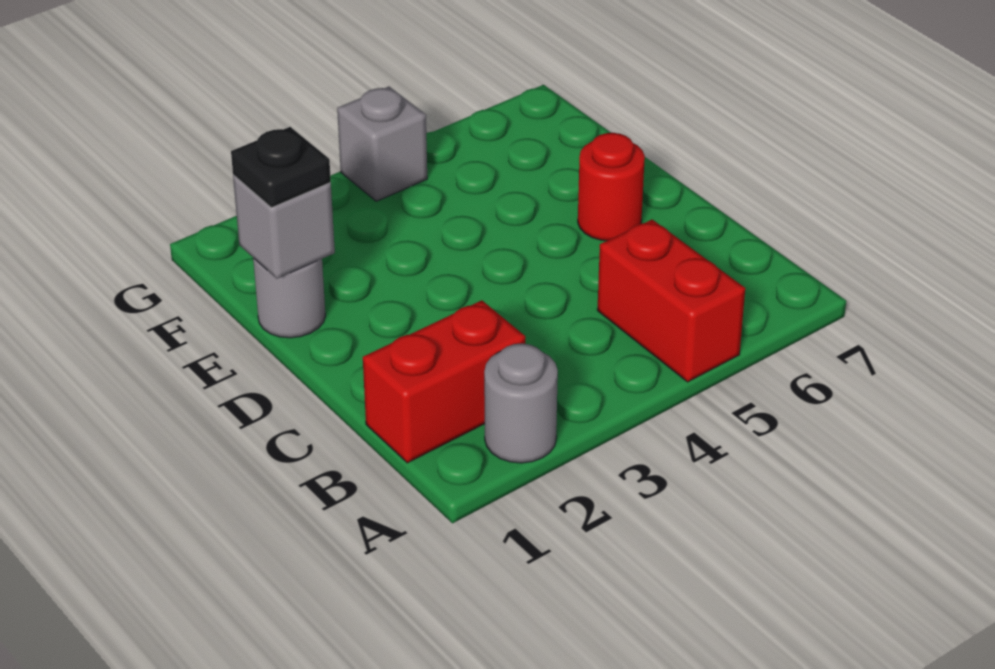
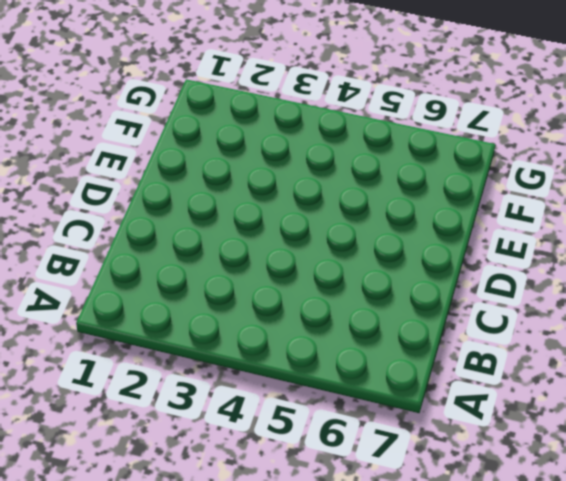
none -> grey round brick A2 level 1
none -> red brick A5:B5 level 1

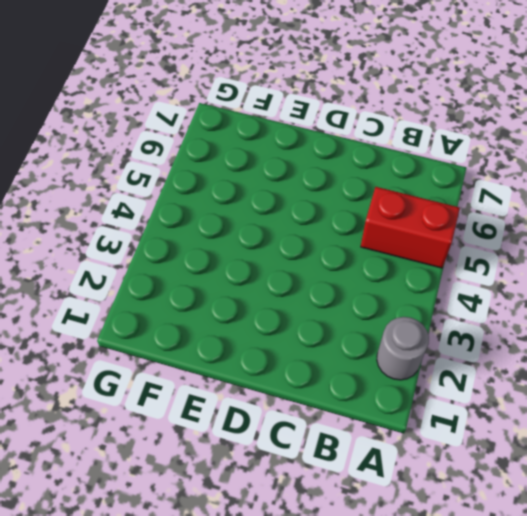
none -> red brick B1:B2 level 1
none -> red round brick D6 level 1

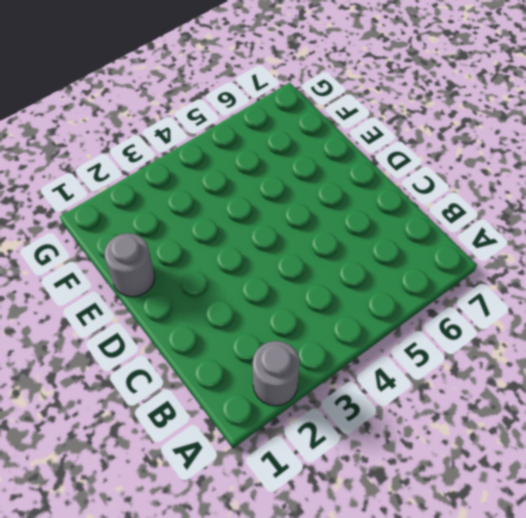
none -> red brick A5:B5 level 1
none -> red brick B1:B2 level 1

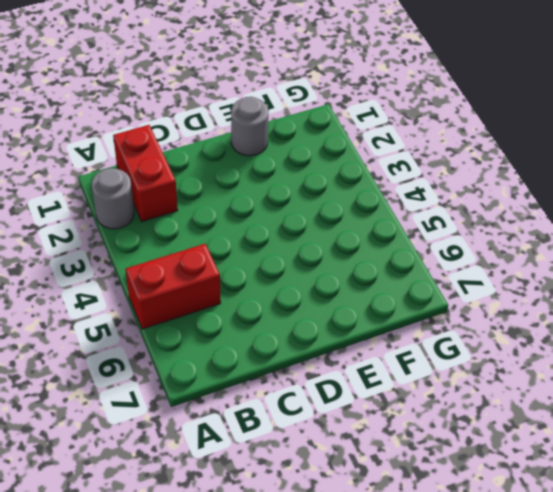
none -> red round brick D6 level 1
none -> grey brick G4 level 1

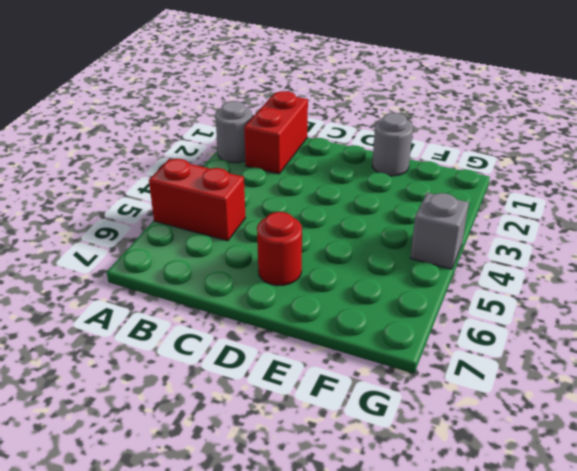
none -> grey brick E1 level 2
none -> black plate E1 level 3

